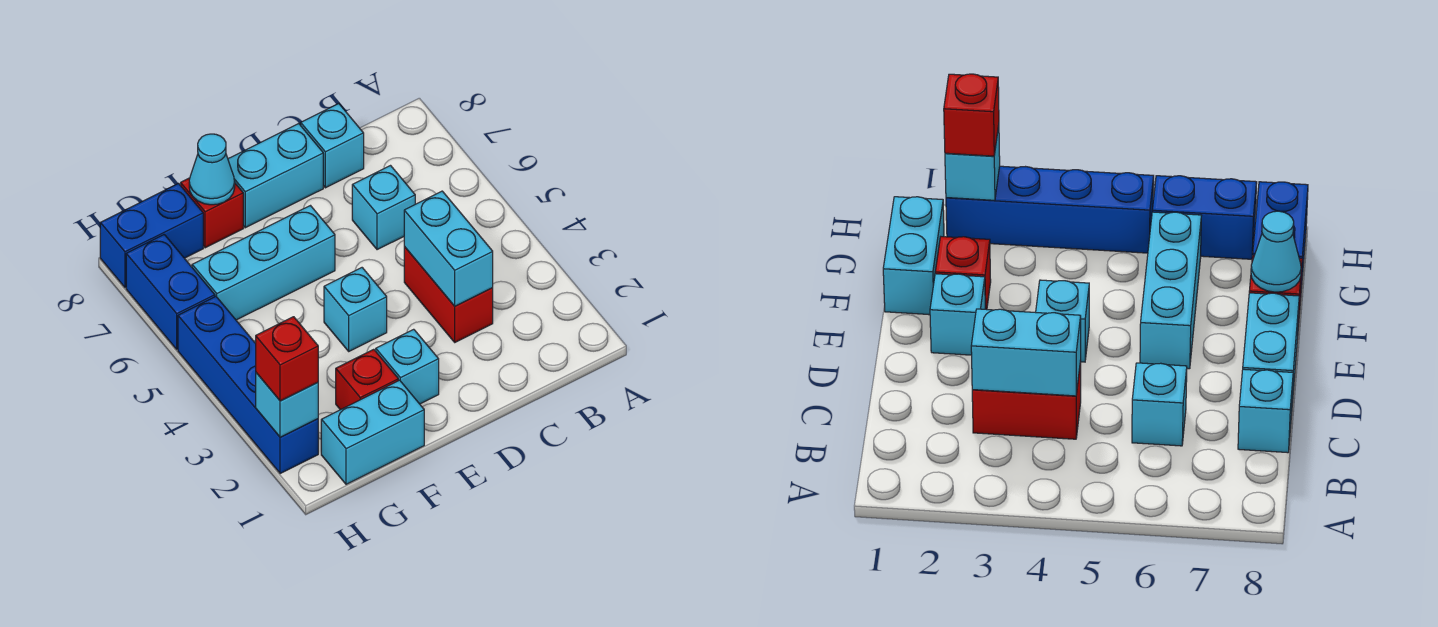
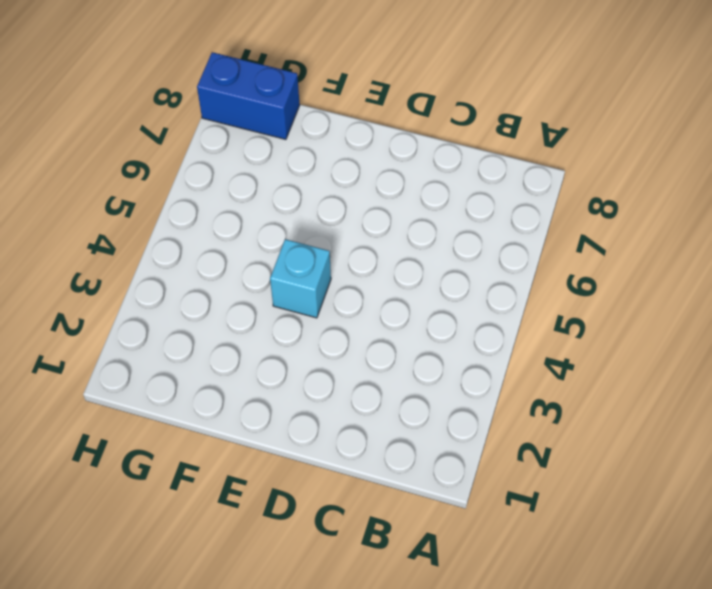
none -> red brick C3:C4 level 1
none -> cyan brick C6 level 1
none -> cyan brick C8 level 1

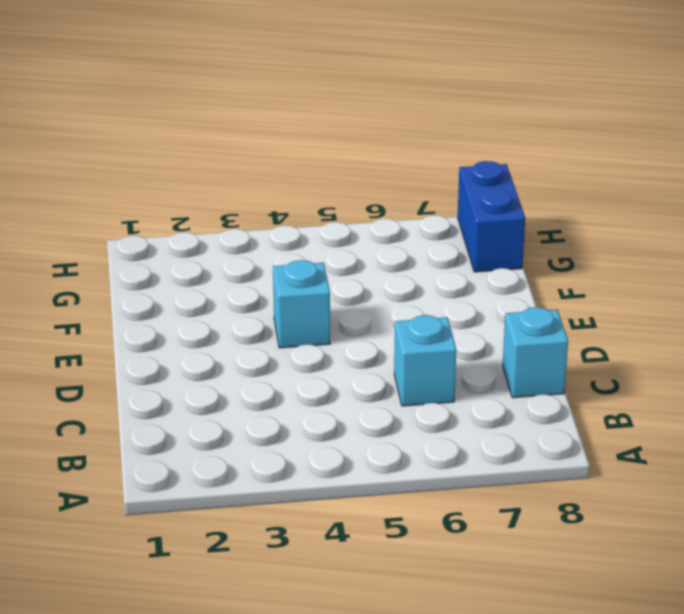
none -> red brick C3:C4 level 1
none -> cyan brick D8:E8 level 1
none -> cyan brick E2 level 1

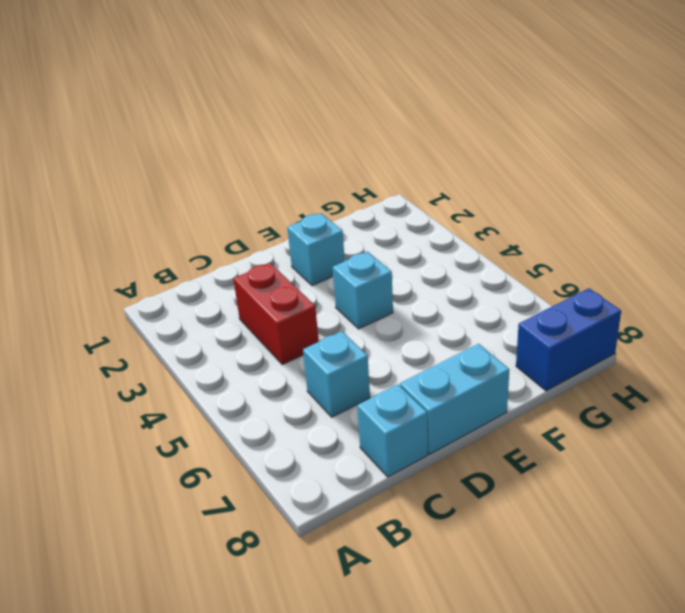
none -> cyan brick E6:G6 level 1
none -> cyan brick F1:G1 level 1
none -> red brick F2 level 1

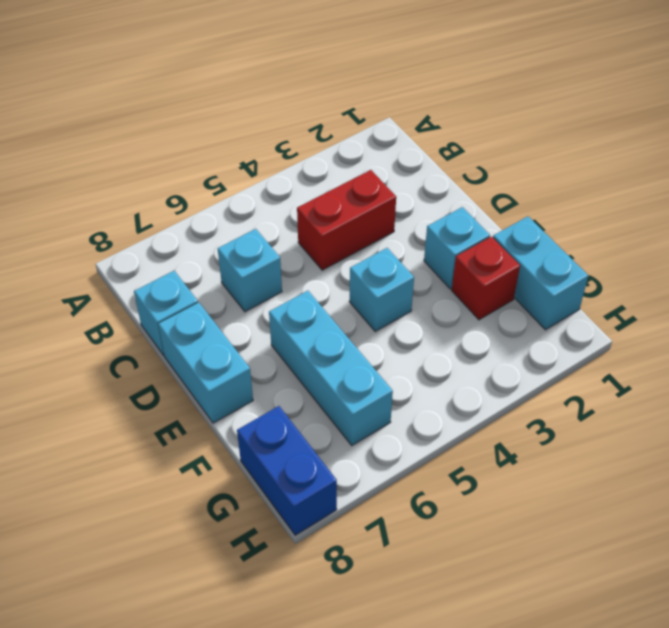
none -> red brick F8 level 1
none -> blue brick H2:H5 level 1
none -> blue brick H6:H7 level 1

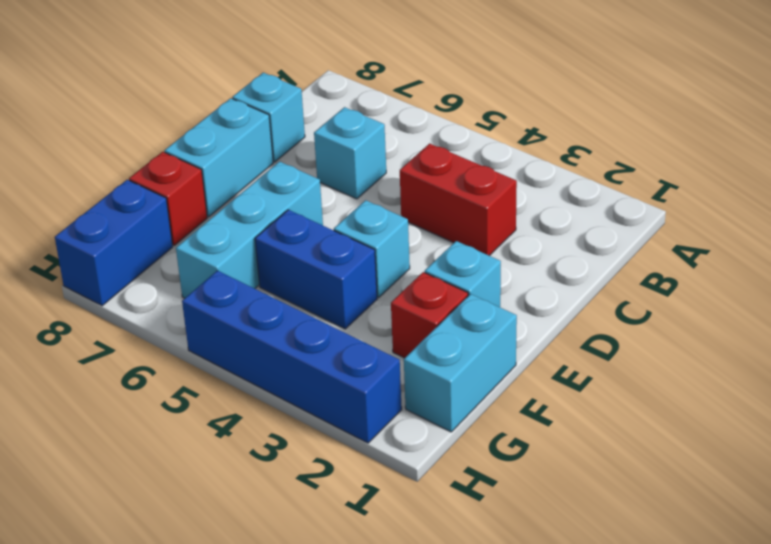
blue brick F4:F5 level 1 -> blue brick H6:H7 level 1
none -> cyan brick C3:C4 level 2
none -> cyan cone F8 level 2
none -> cyan brick H2 level 2

